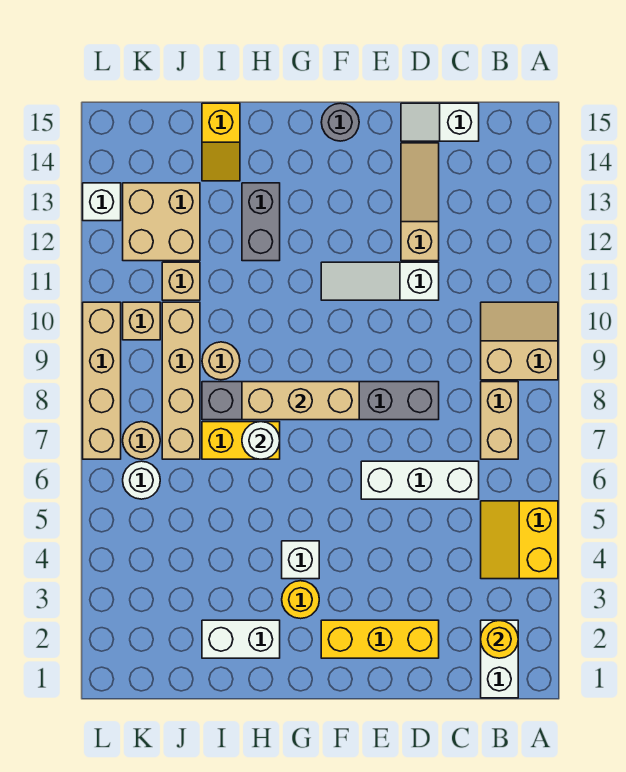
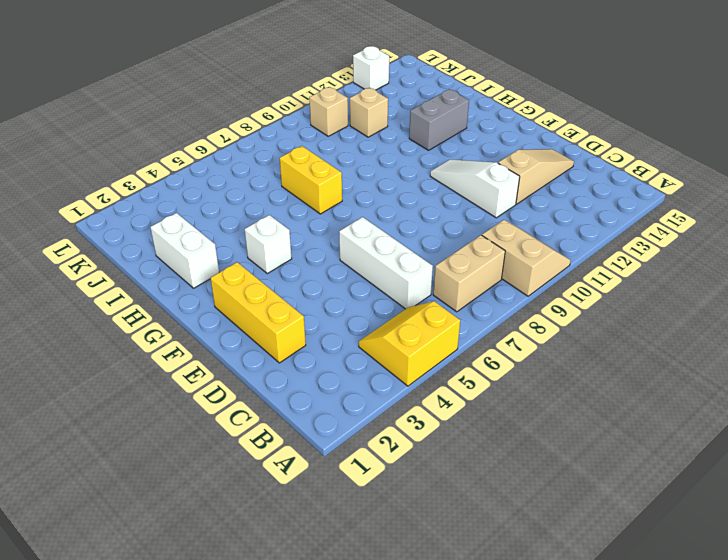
none -> white brick B1:B2 level 1
none -> white slope C15:D15 level 1 top C
none -> grey brick D8:I8 level 1

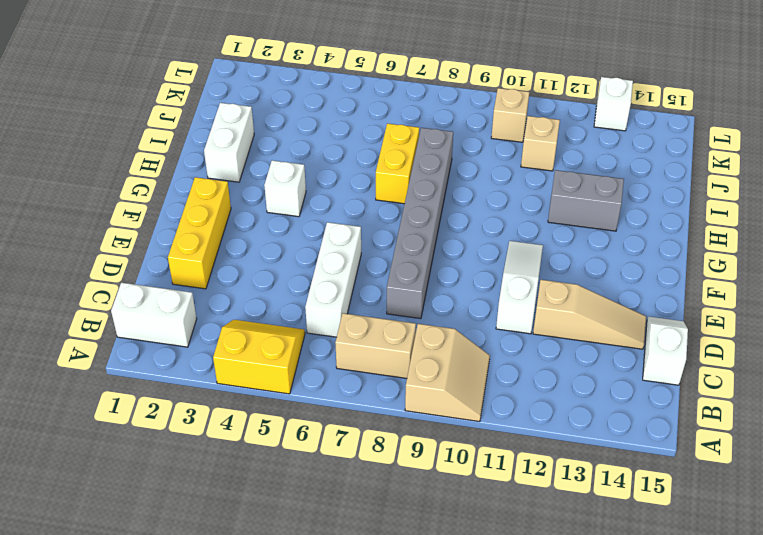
none -> grey round brick F15 level 1
none -> yellow round brick G3 level 1
none -> tan round brick I9 level 1

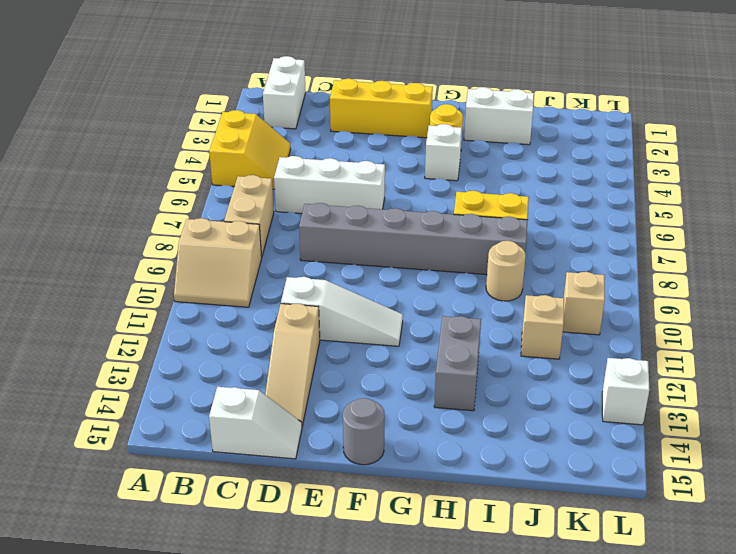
none -> yellow slope I14:I15 level 1 top 15
none -> tan brick J7:J10 level 1
none -> tan brick J12:K13 level 1

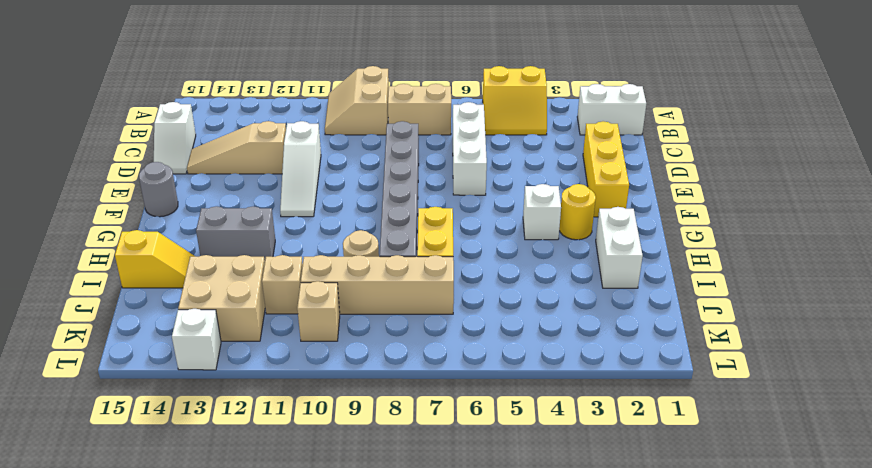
none -> white round brick K6 level 1
none -> tan round brick K7 level 1
none -> tan brick L7:L10 level 1

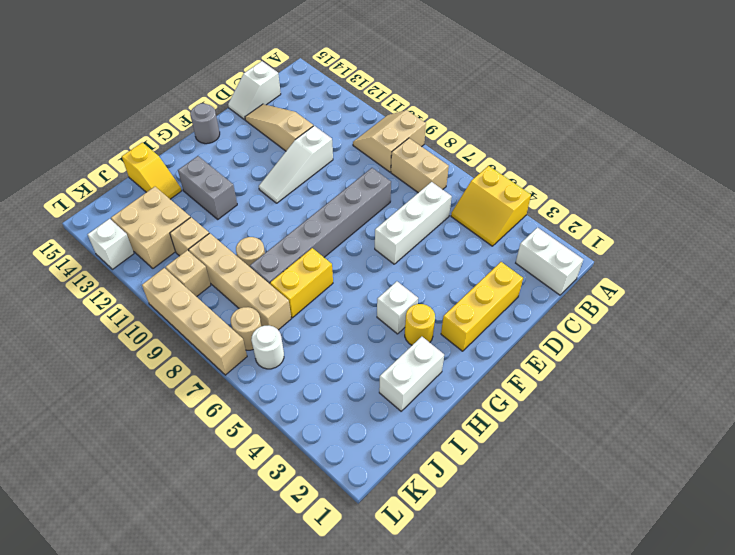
none -> yellow round brick B2 level 2
none -> tan brick F8:H8 level 2
none -> white round brick H7 level 2

